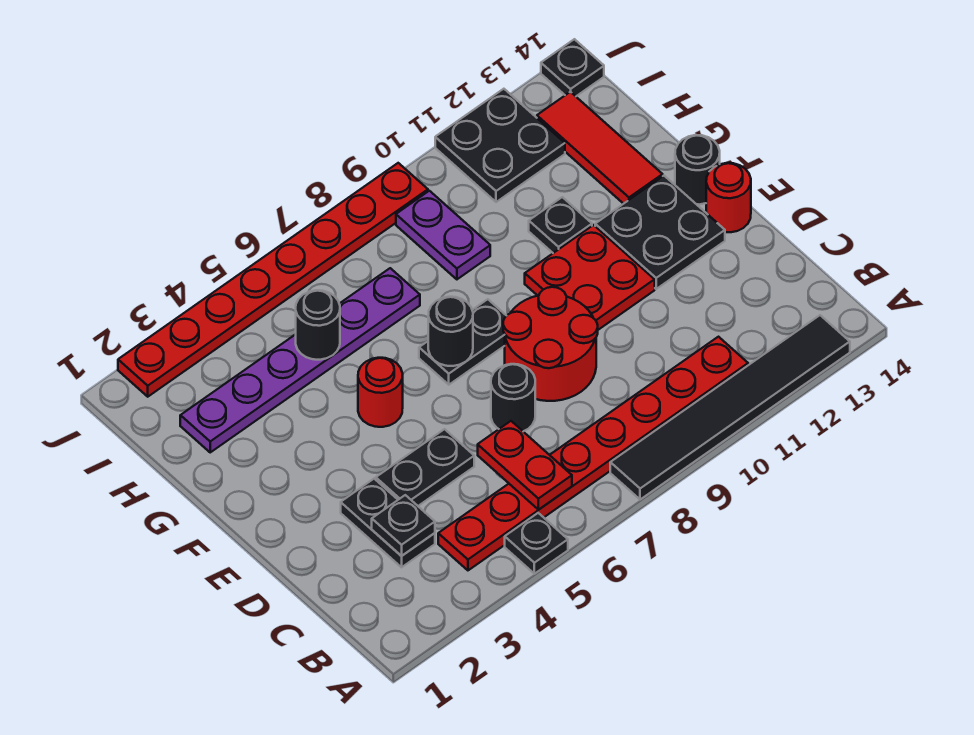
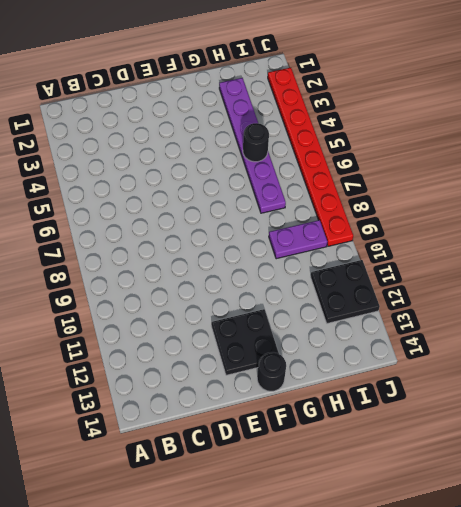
none -> black plate A5 level 1
none -> black tile A8:A13 level 1
none -> red plate B4:B11 level 1

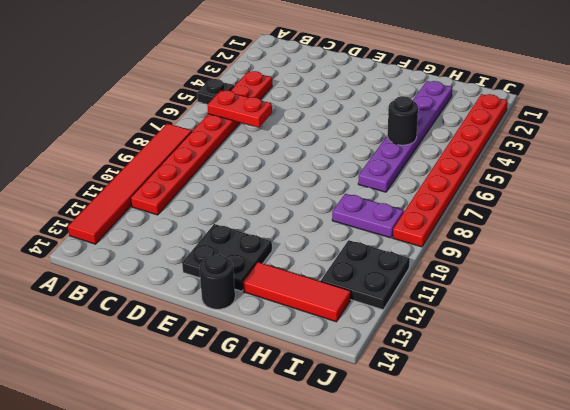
red tile A8:A13 level 1 -> black tile A8:A13 level 1
none -> black plate C3:D3 level 1
none -> black plate D4:D5 level 1
none -> black round brick D7 level 1

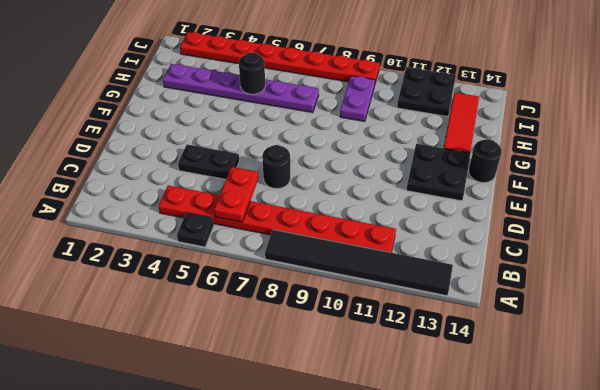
none -> black plate C3:D3 level 1
none -> red round brick D8:E9 level 1
none -> red plate E10:F11 level 1

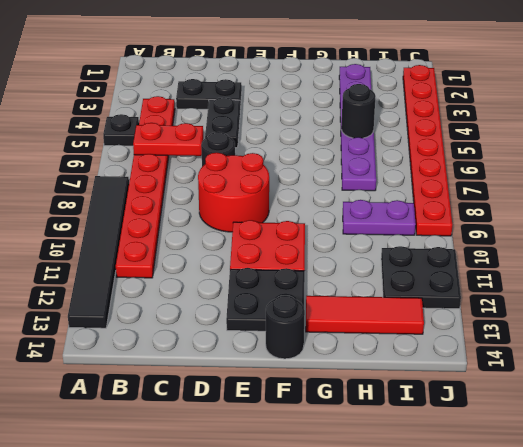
none -> red round brick E14 level 1
none -> red round brick F5 level 1
none -> black plate F7:F8 level 1

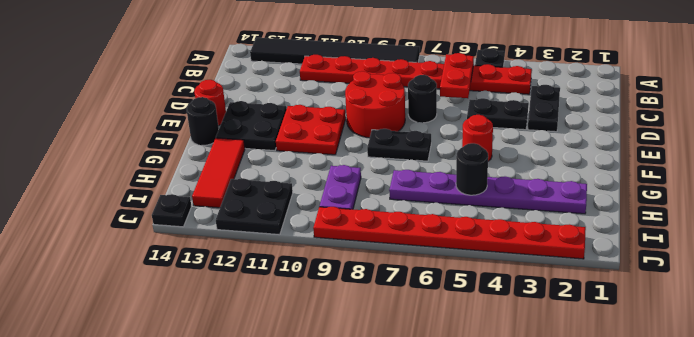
none -> black plate G11 level 1
none -> black plate C3 level 2
none -> black round brick F7 level 2

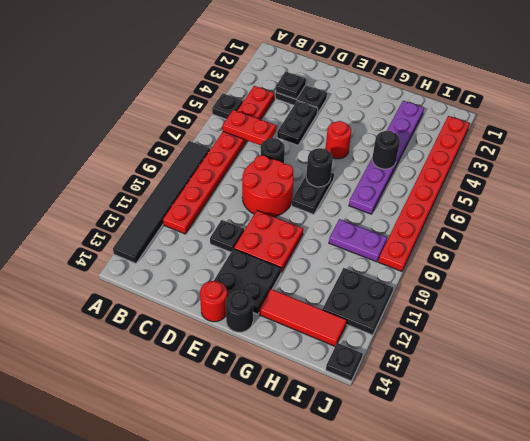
black plate D11 level 1 -> black plate G11 level 1

